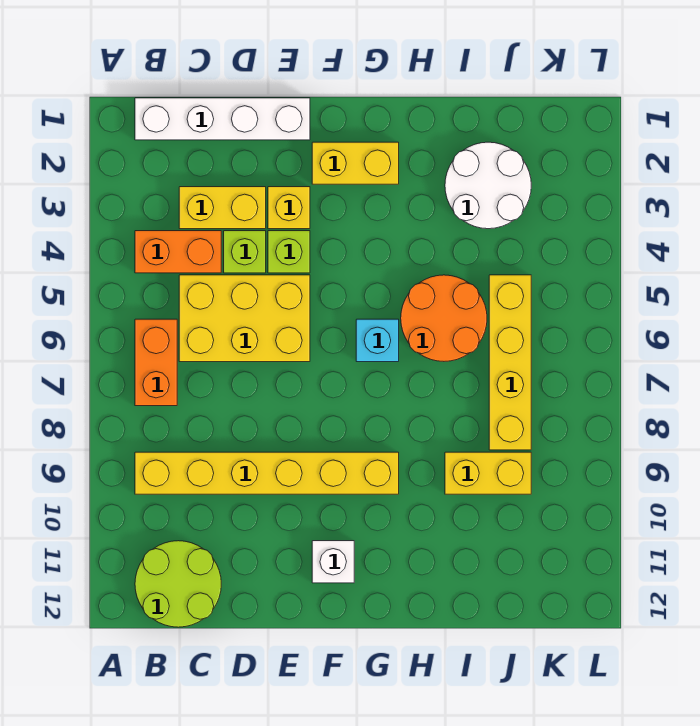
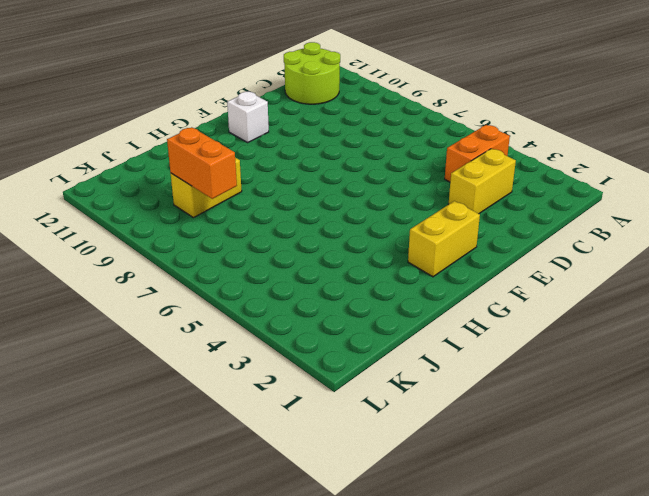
orange brick J8:J9 level 2 -> orange brick B6:B7 level 1
none -> white brick B1:E1 level 1
none -> yellow brick B9:G9 level 1
none -> yellow brick C5:E6 level 1

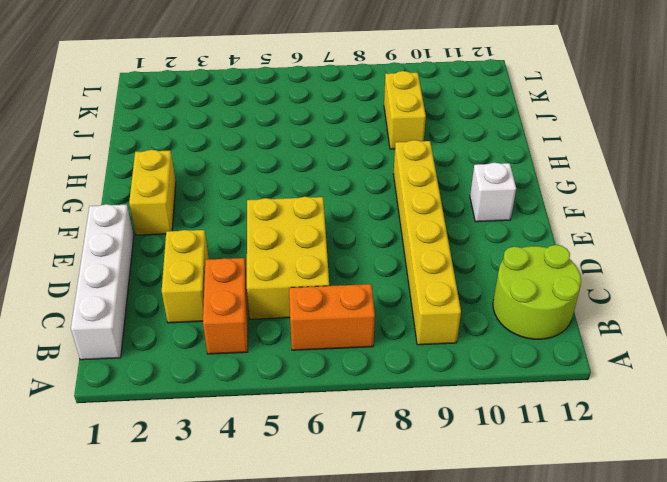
none -> lime brick D4 level 1
none -> yellow brick E3 level 1
none -> lime brick E4 level 1

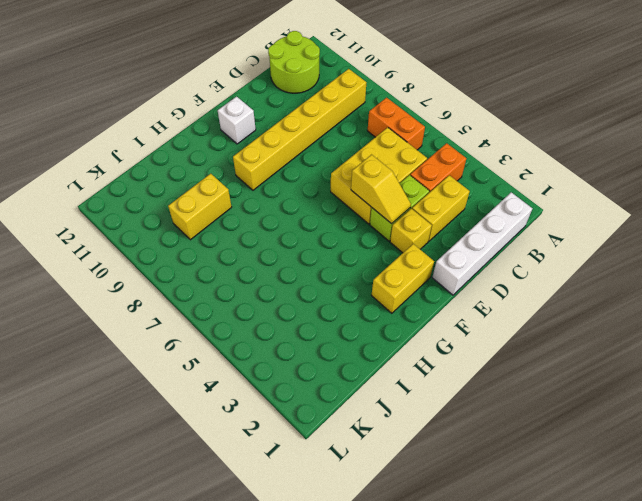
yellow slope E4:E5 level 2 top 5 -> none
none -> cyan brick G6 level 1
none -> orange round brick H5:I6 level 1
none -> white round brick I2:J3 level 1

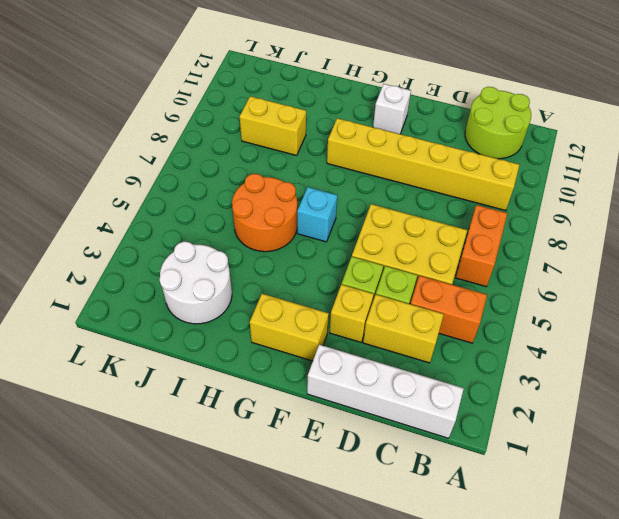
none -> yellow brick J5:J8 level 1

